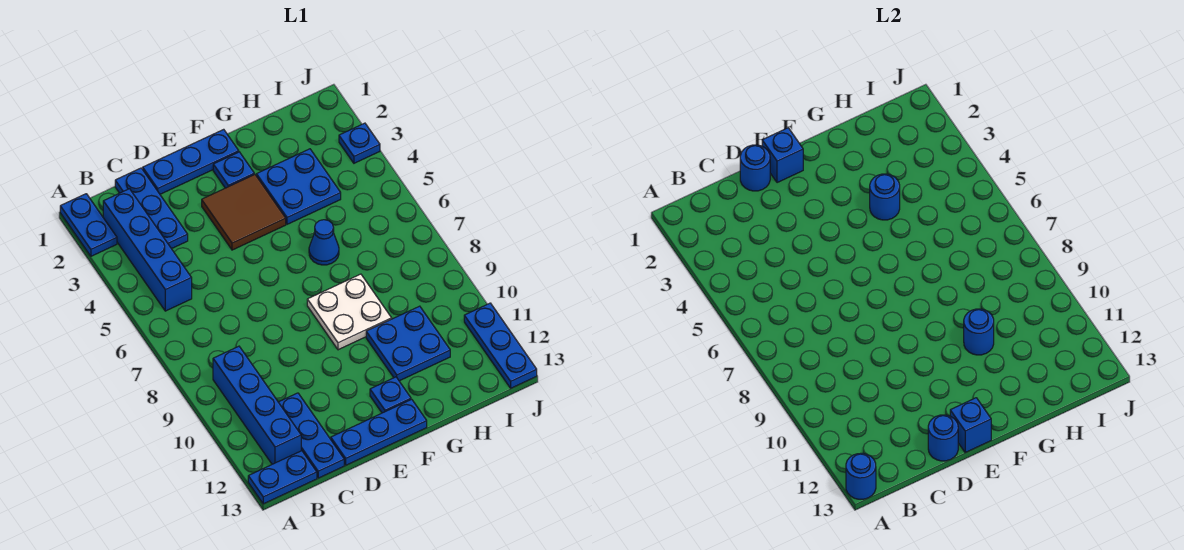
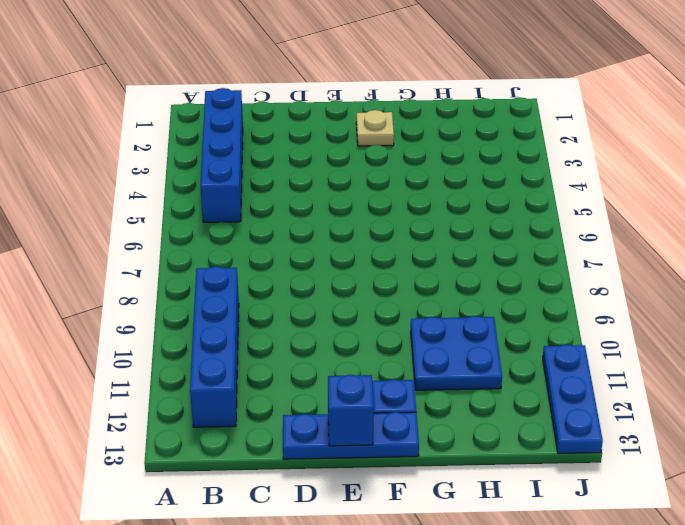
tan plate F2 level 1 -> blue plate F2 level 1
none -> blue plate A1:A2 level 1
none -> blue plate A13:B13 level 1
none -> blue plate C1:C3 level 1

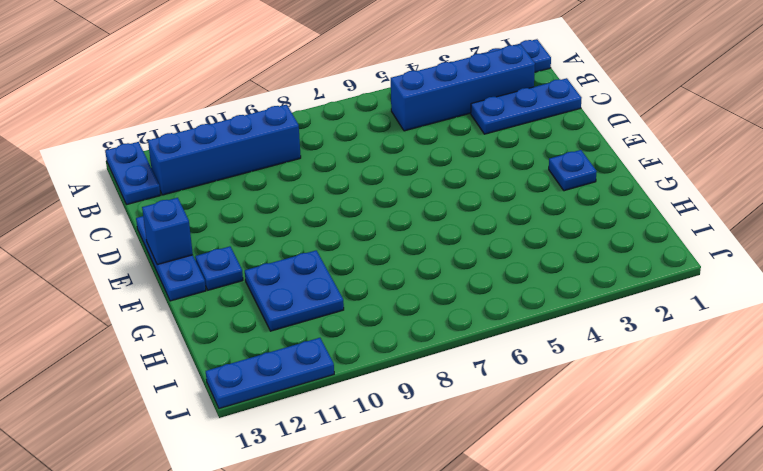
none -> blue plate C11:C13 level 1
none -> blue plate D1:F1 level 1
none -> brown tile E3:F4 level 1

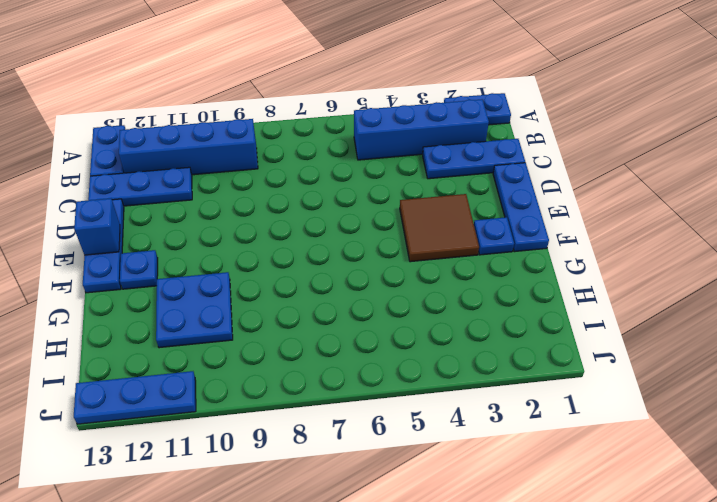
none -> white plate F8:G9 level 1
none -> blue plate G3:H4 level 1
none -> blue cone G6 level 1

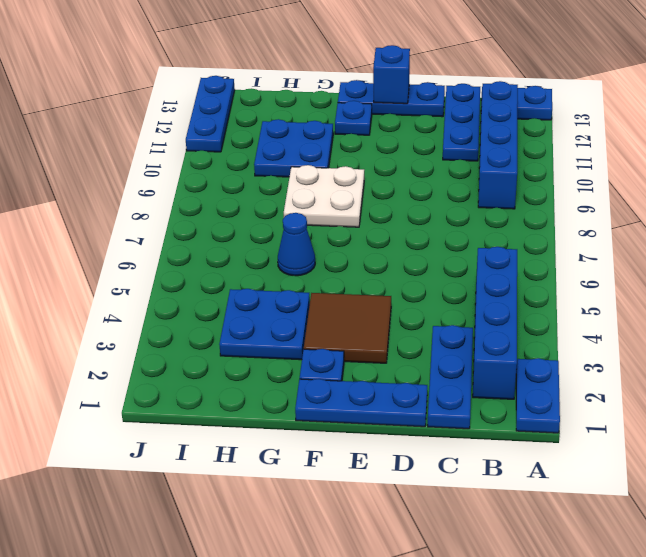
none -> blue plate J3 level 1
none -> blue round brick A13 level 2
none -> blue round brick D1 level 2

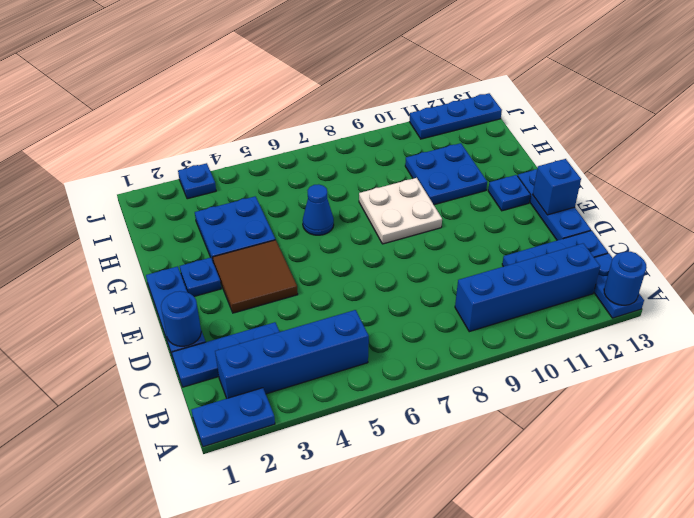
none -> blue round brick D13 level 2
none -> blue brick E1 level 2
none -> blue round brick G4 level 2

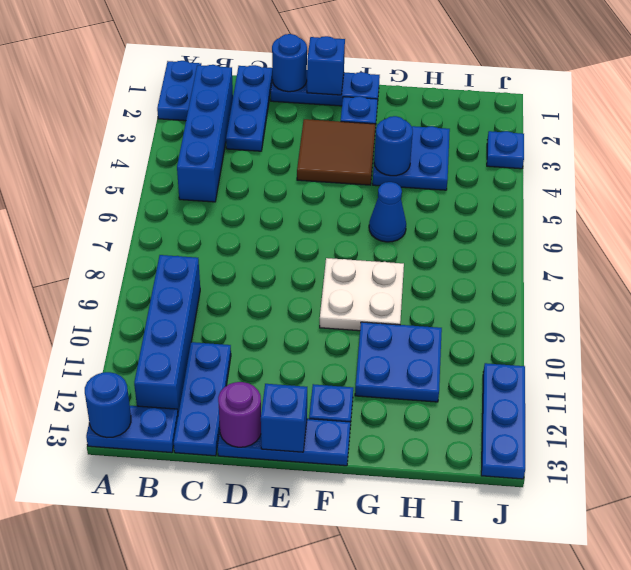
purple round brick D13 level 2 -> blue round brick D13 level 2
none -> blue round brick G10 level 2

